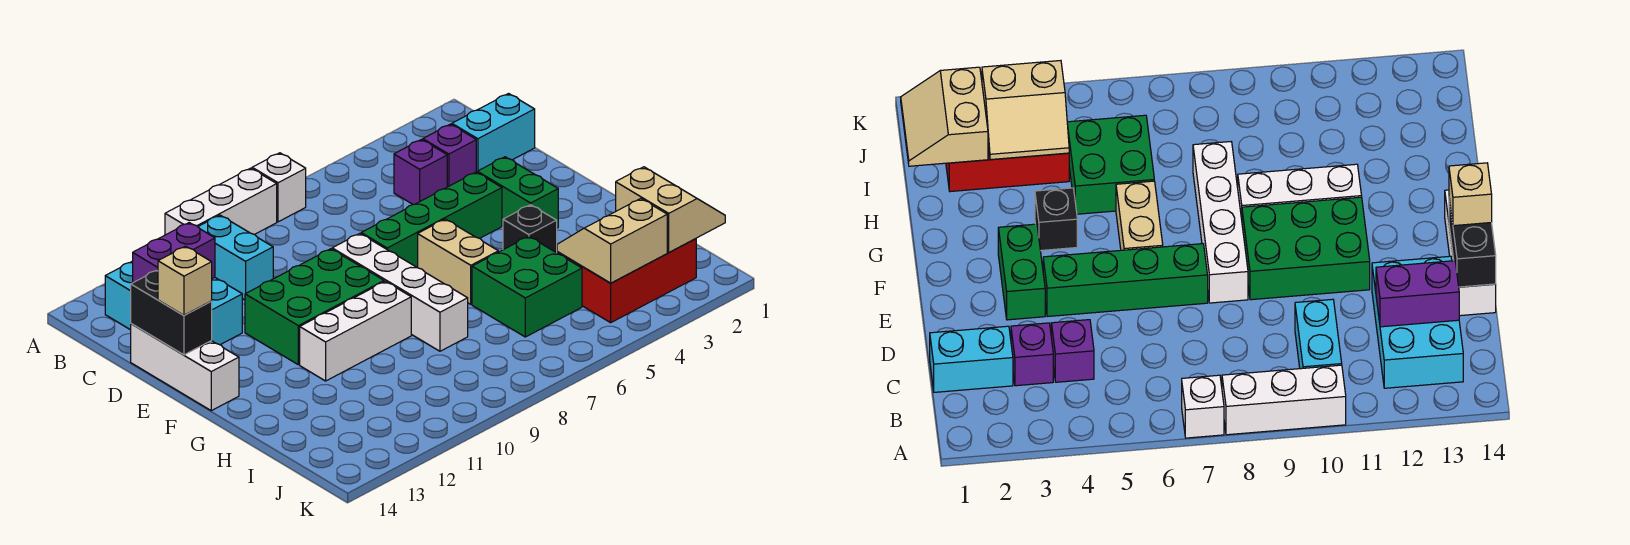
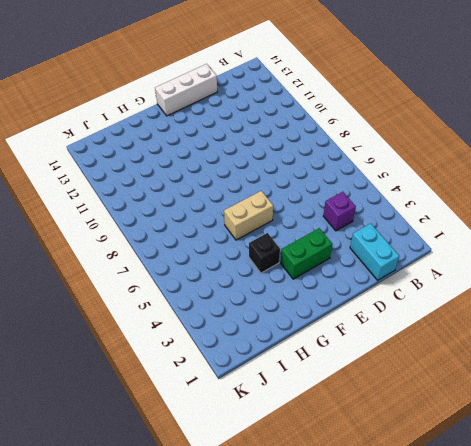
none -> white brick A7 level 1
none -> white brick A8:A10 level 1
none -> cyan brick B10:C10 level 1

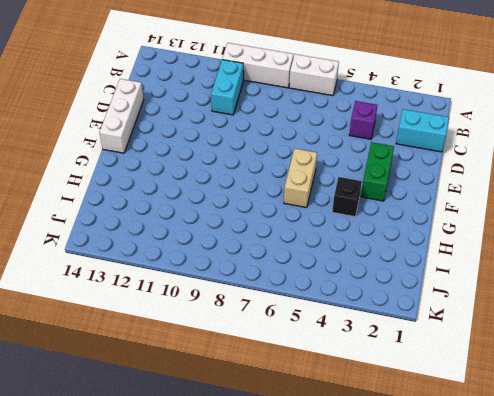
white brick A6:A7 level 1 -> white brick A7 level 1
none -> cyan brick B12:D13 level 1
none -> purple brick C3 level 1
none -> green brick E4:E7 level 1

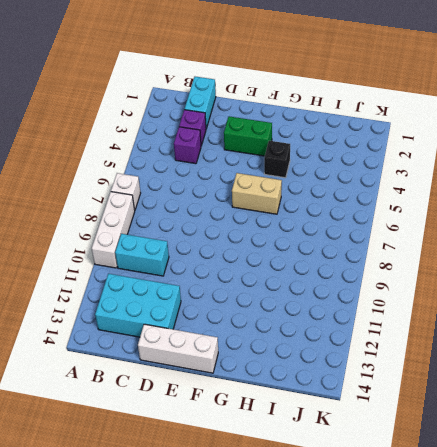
none -> green brick E4:E7 level 1
none -> white brick E8:H8 level 1
none -> green brick E9:F11 level 1

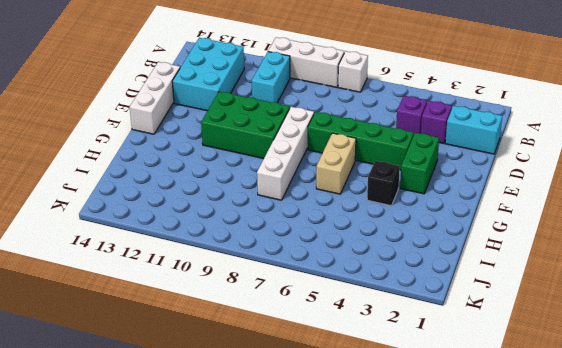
none -> white brick G9:G11 level 1
none -> green brick H5:I6 level 1
none -> red brick I2:J4 level 1

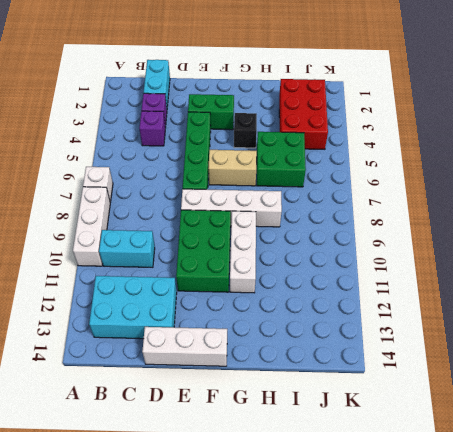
none -> purple brick C12:C13 level 2
none -> black brick D14:E14 level 2
none -> tan slope I1:J2 level 2 top 2

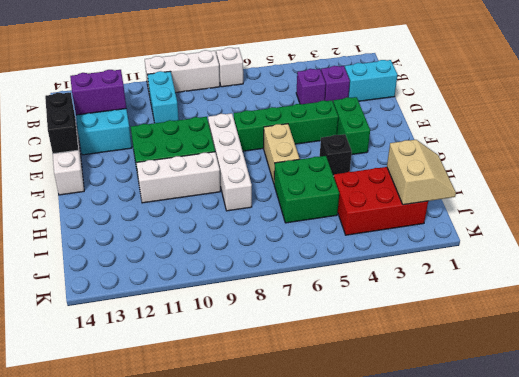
none -> tan slope I3:J4 level 2 top J
none -> tan brick E14 level 3

